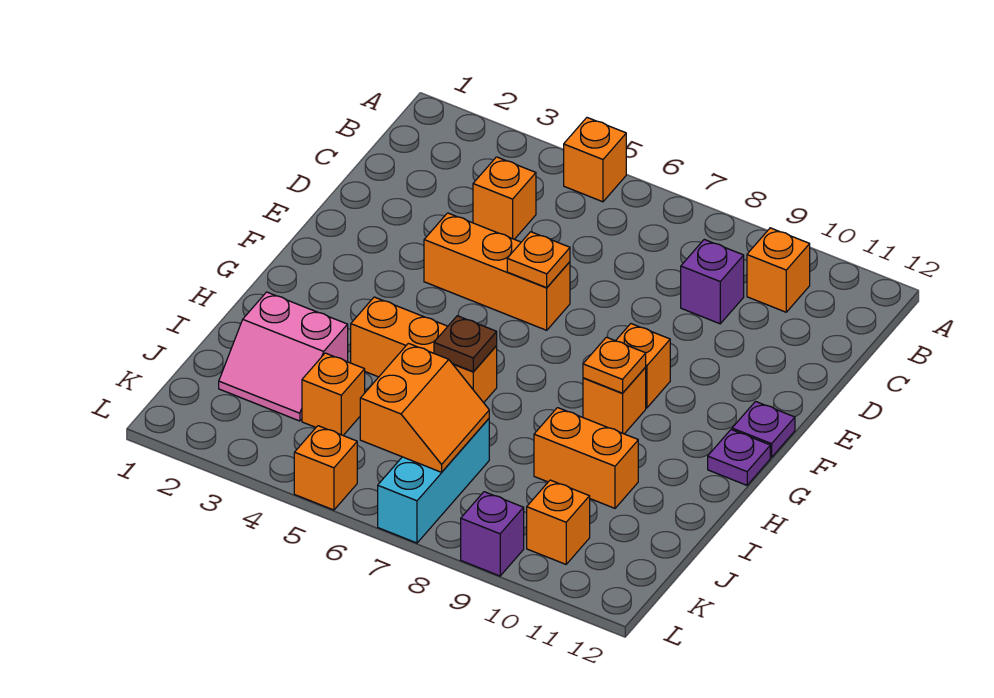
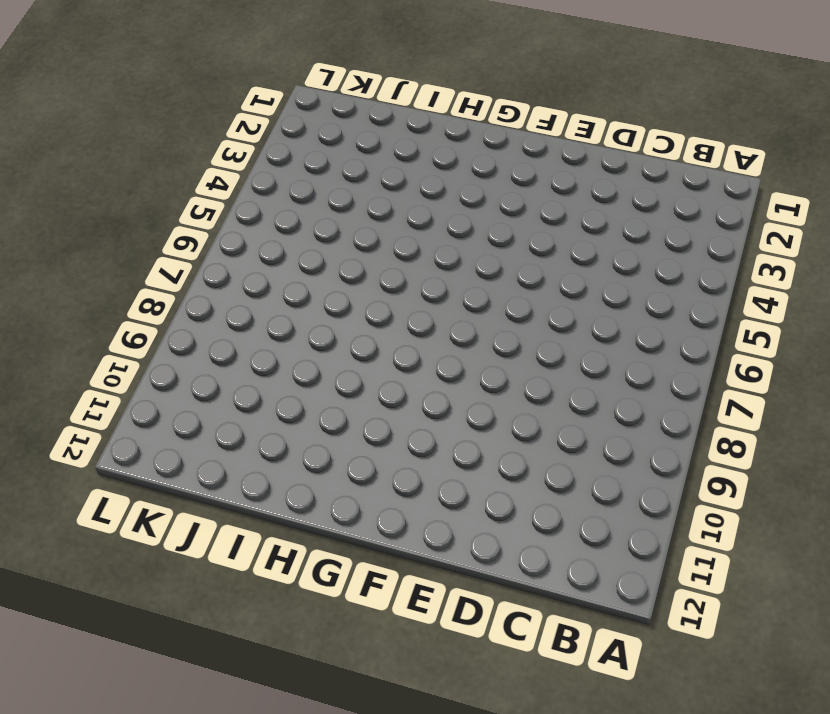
none -> orange brick A5 level 1
none -> orange brick B10 level 1
none -> orange brick C4 level 1

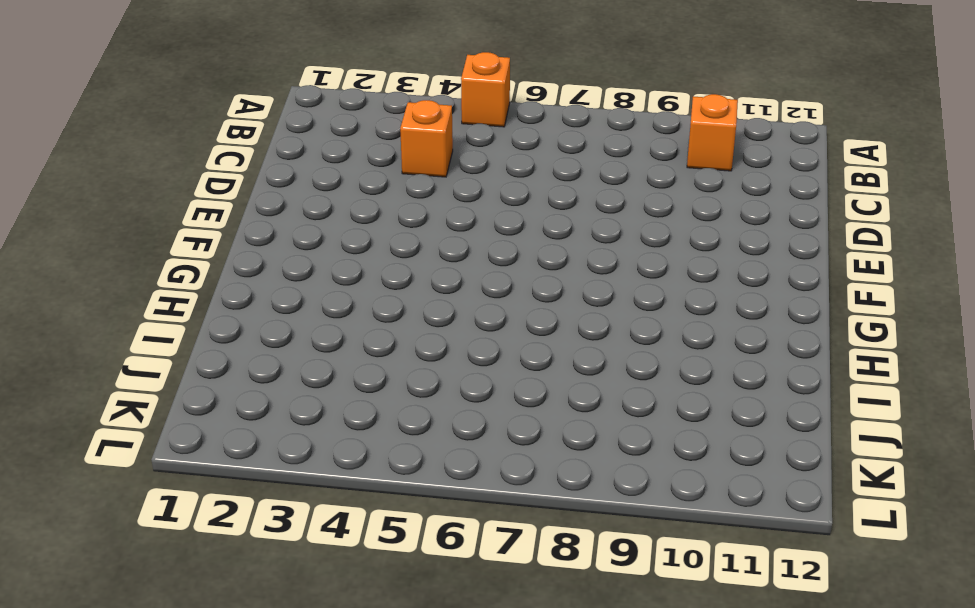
none -> purple brick C9 level 1
none -> orange brick E4:E6 level 1
none -> orange brick F9 level 1

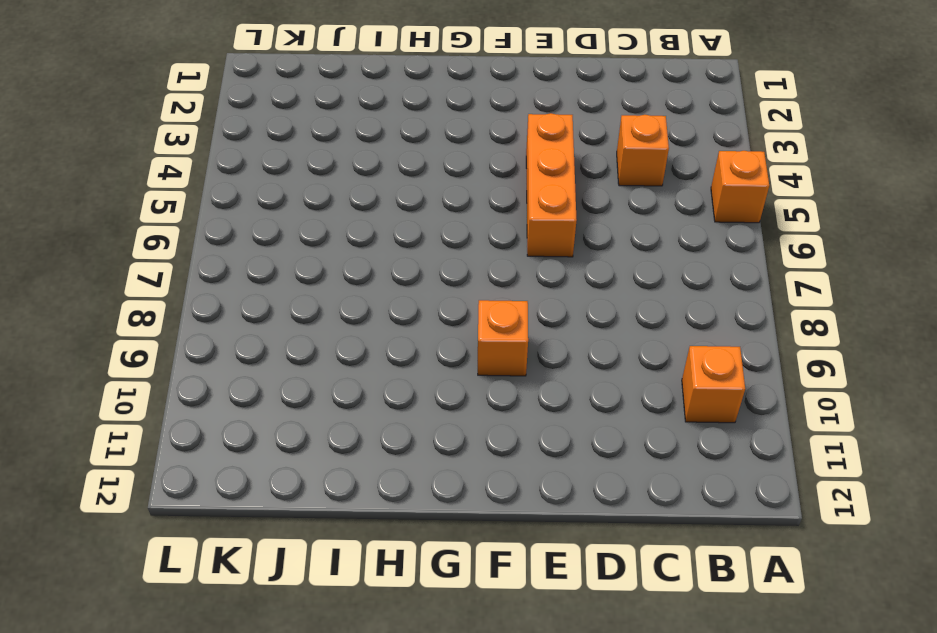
none -> purple brick C9 level 1
none -> purple plate F12 level 1
none -> orange brick G9 level 1

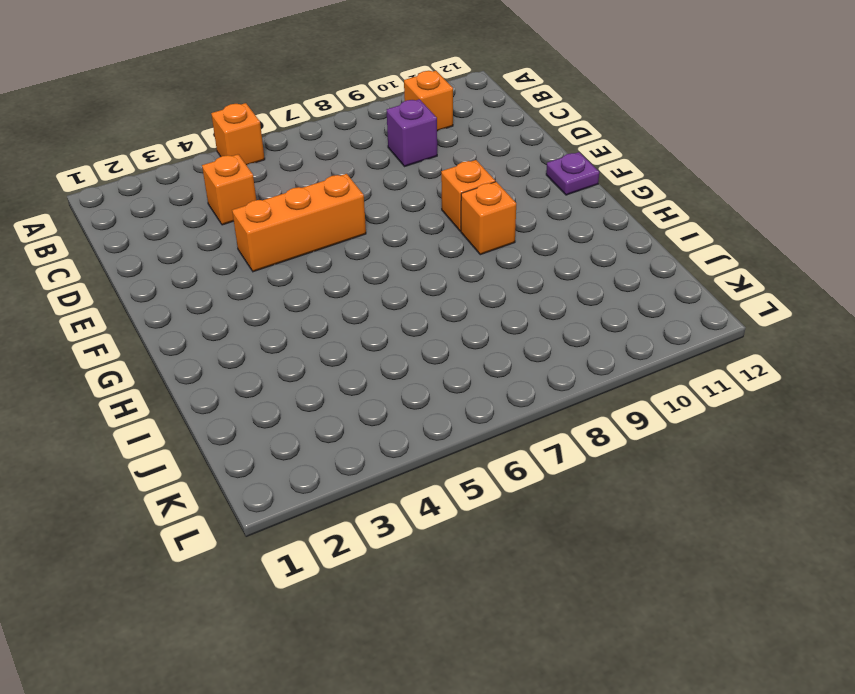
none -> purple plate G12 level 1
none -> orange brick H4:H6 level 1
none -> pink slope I2:J3 level 1 top I

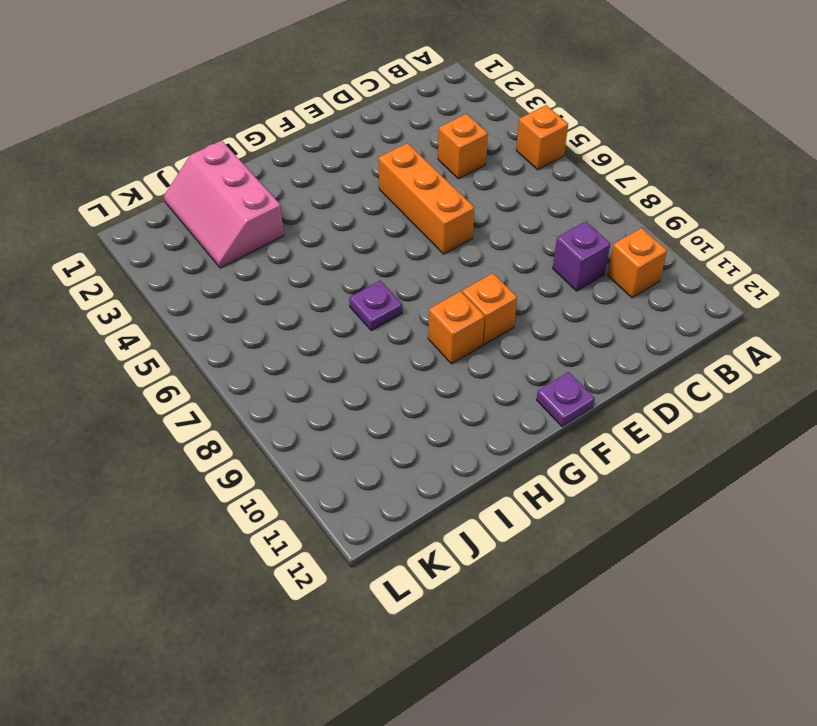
purple plate H7 level 1 -> purple plate G12 level 1
pink slope I1:J3 level 1 top I -> pink slope I2:J3 level 1 top I
none -> orange brick H4:H6 level 1
none -> orange brick I9:I10 level 1
none -> orange brick J4 level 1

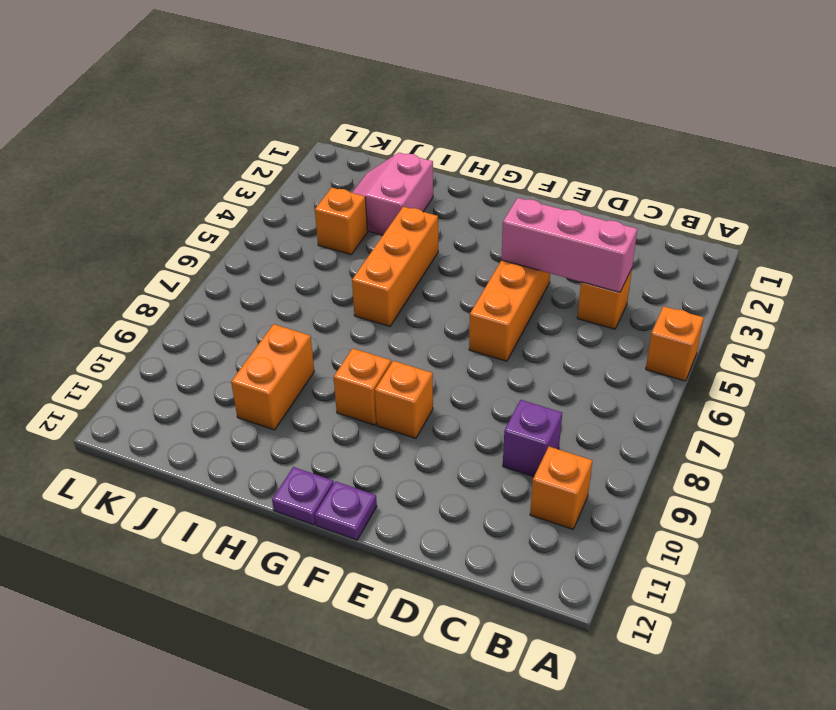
pink brick C4:E4 level 2 -> none
none -> cyan brick J7:L7 level 1
none -> orange brick K10 level 1
none -> orange brick L5 level 1

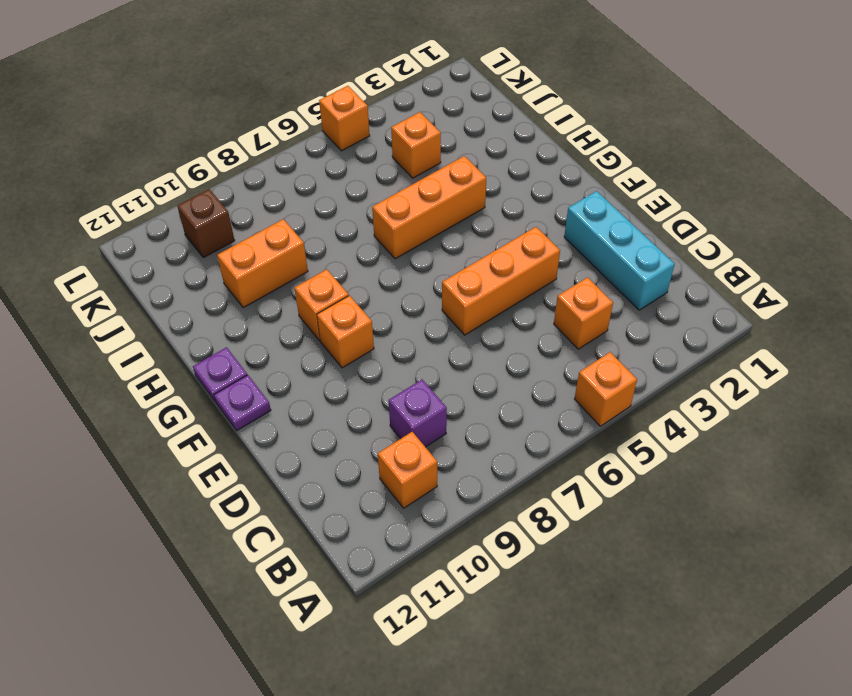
cyan brick C2:E2 level 1 -> cyan brick J7:L7 level 1
brown brick K10 level 1 -> orange brick K10 level 1
none -> pink slope I2:J3 level 1 top I
none -> purple brick L9 level 1
none -> orange plate E6 level 2

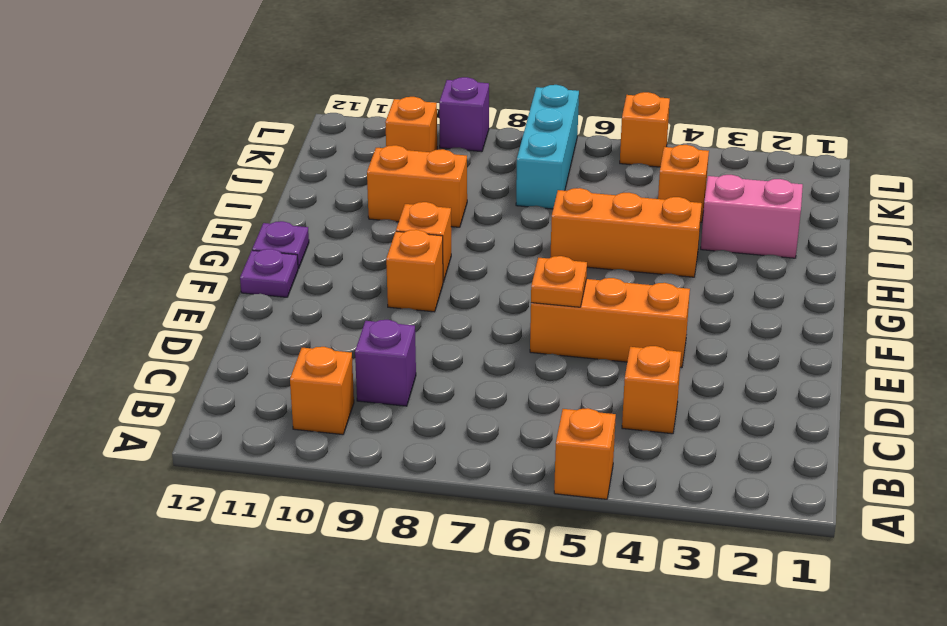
none -> orange plate G9 level 2
none -> brown plate H6 level 2
none -> orange slope J6:K7 level 2 top 6

